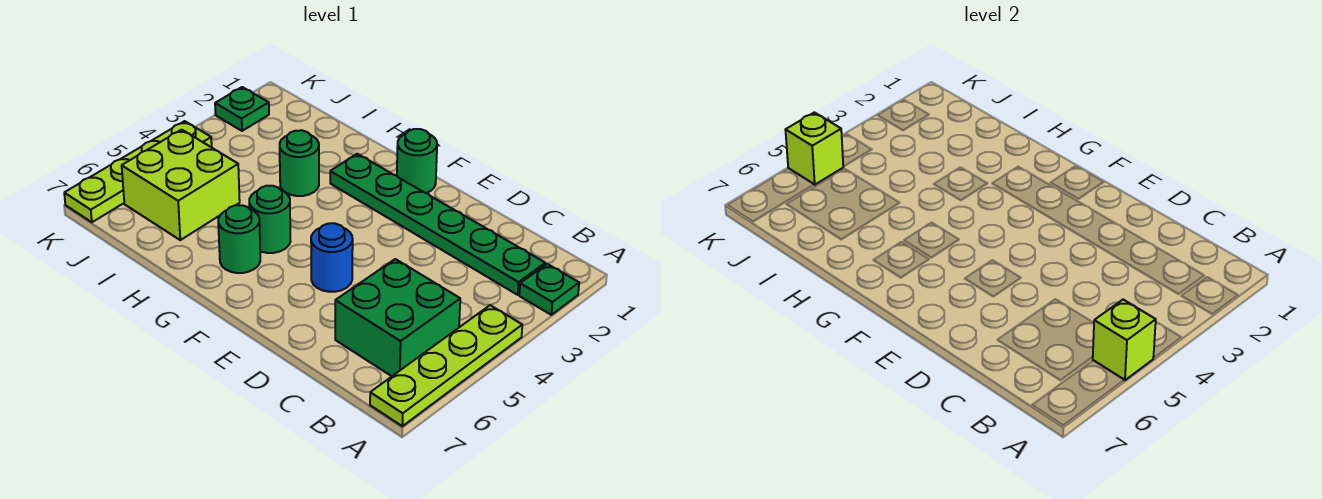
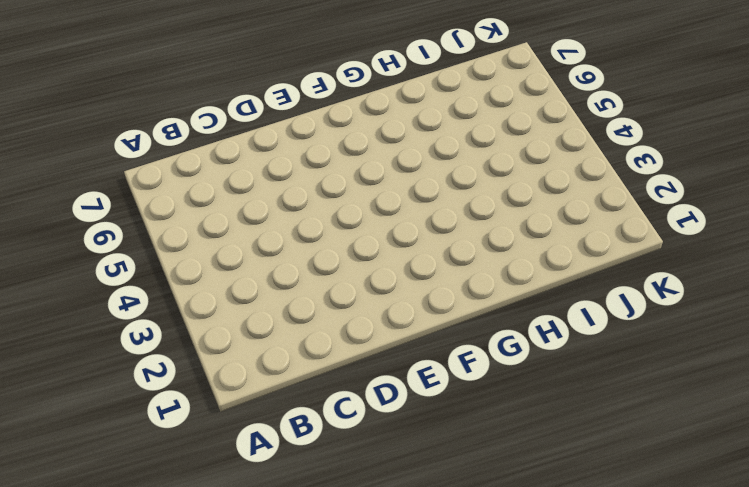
none -> green plate A2 level 1
none -> lime plate A4:A7 level 1
none -> green plate B2:G2 level 1

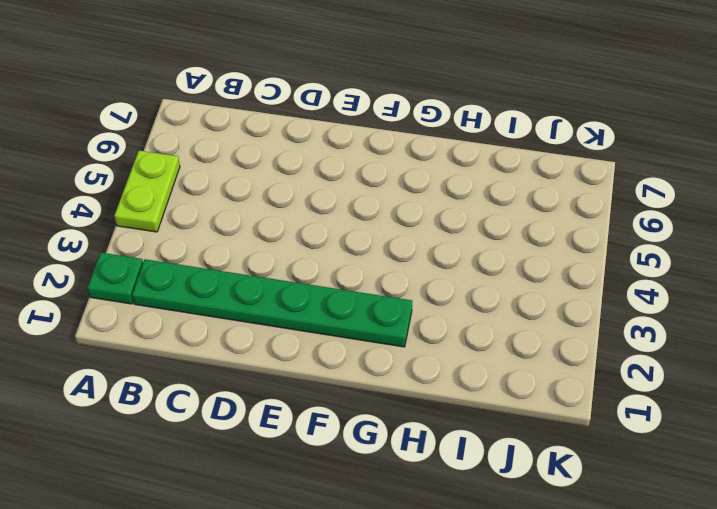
lime plate A4:A5 level 1 -> lime plate A4:A7 level 1
none -> green brick B5:C6 level 1
none -> blue round brick E5 level 1
none -> green round brick F1 level 1

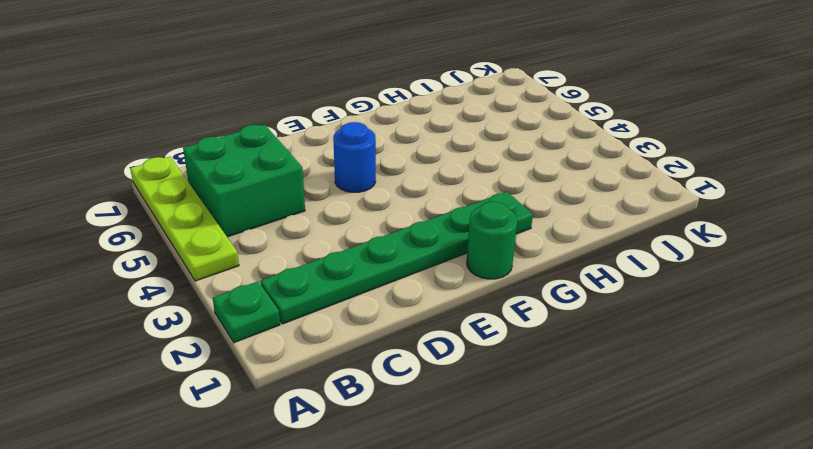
none -> green round brick G5 level 1
none -> green round brick G6 level 1
none -> green round brick H3 level 1

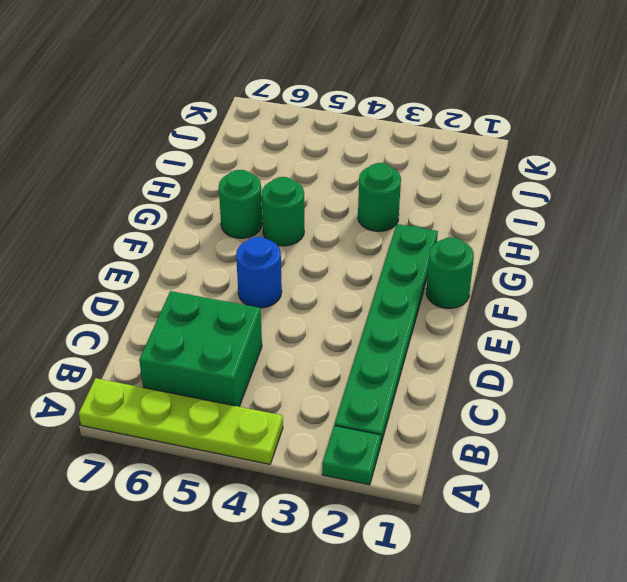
none -> lime brick I5:J6 level 1
none -> green plate K2 level 1
none -> lime plate K4:K7 level 1

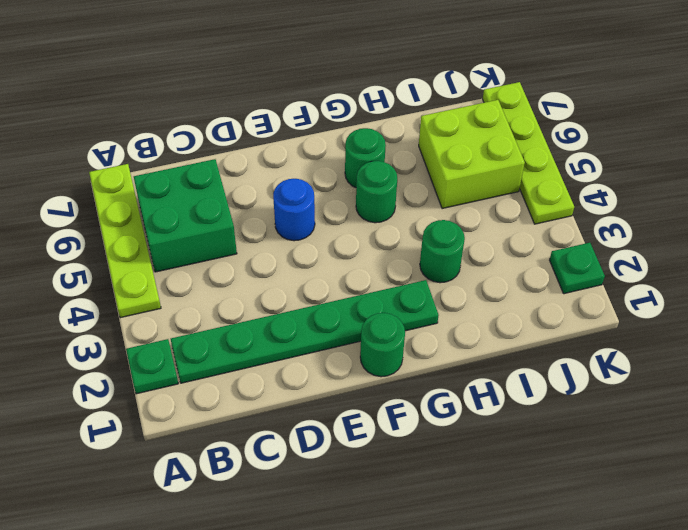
none -> lime brick A5 level 2
none -> lime brick K5 level 2

